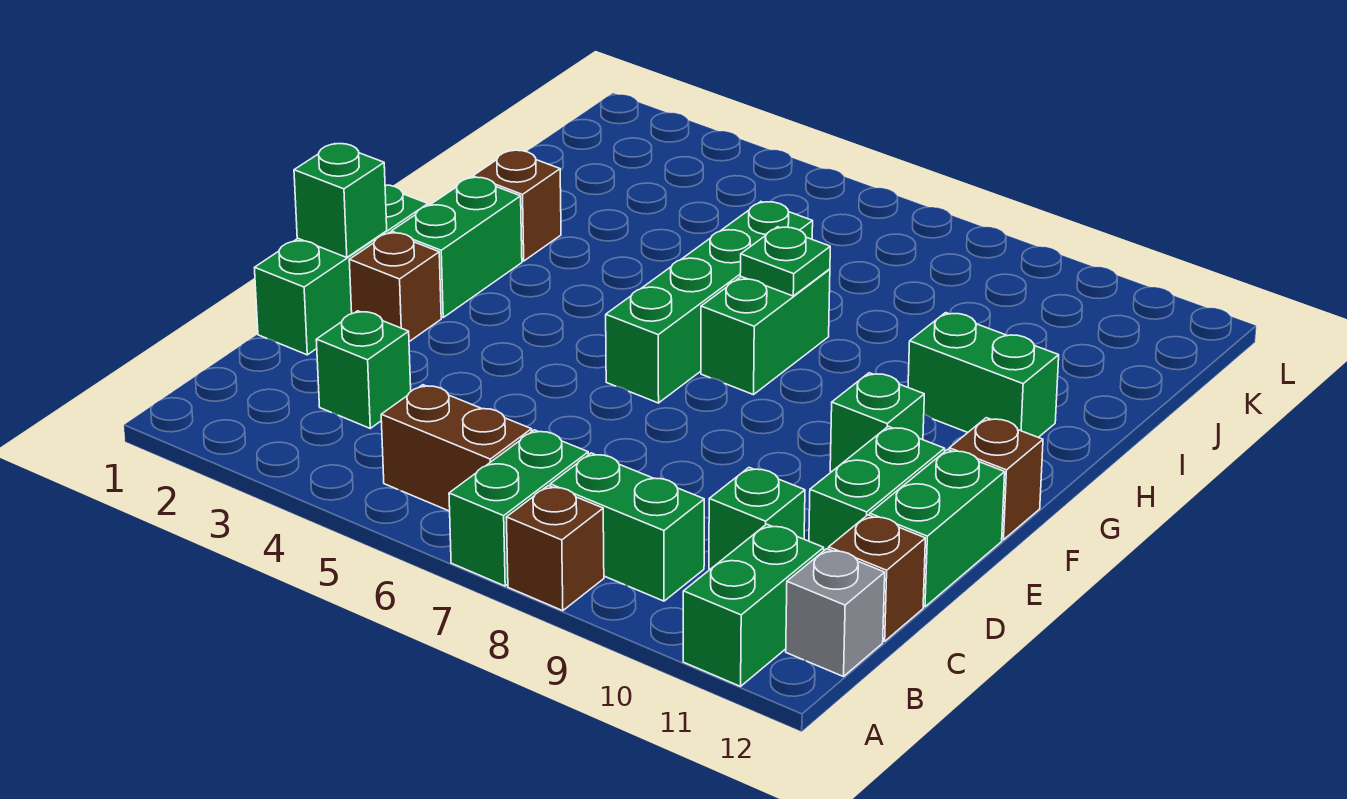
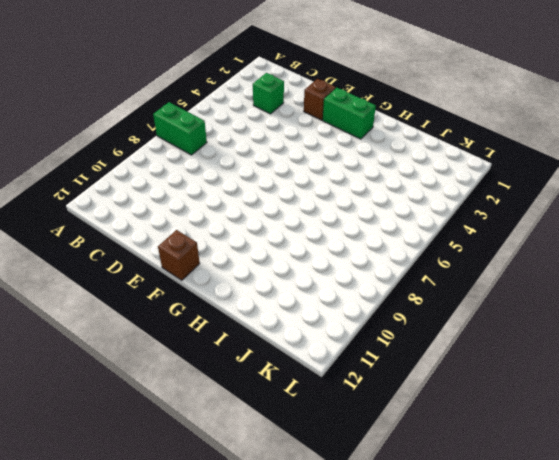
none -> brown brick A8 level 1
none -> green brick A11:B11 level 1
none -> brown brick B5:B6 level 1

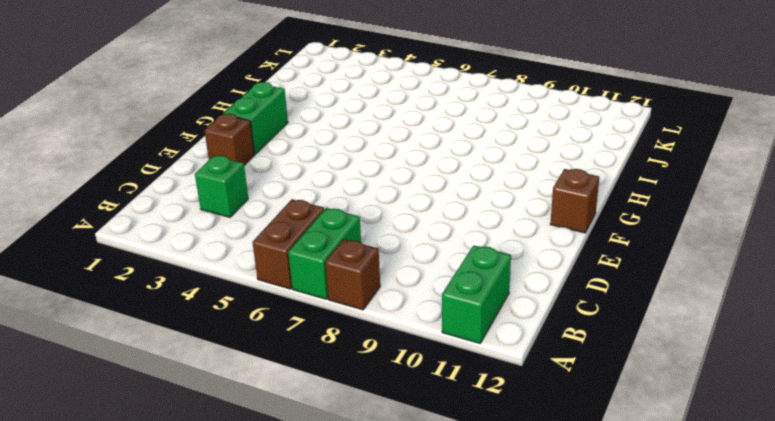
brown brick A6:B6 level 1 -> brown brick B5:B6 level 1
none -> green brick B8:B9 level 1
none -> grey brick B12 level 1
none -> green brick C10 level 1

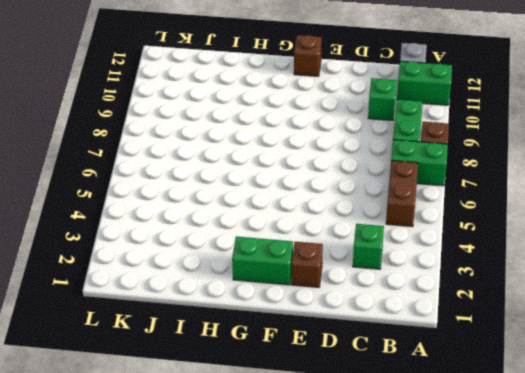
none -> brown brick C12 level 1
none -> green brick D1:F1 level 1
none -> green brick D11:E11 level 1

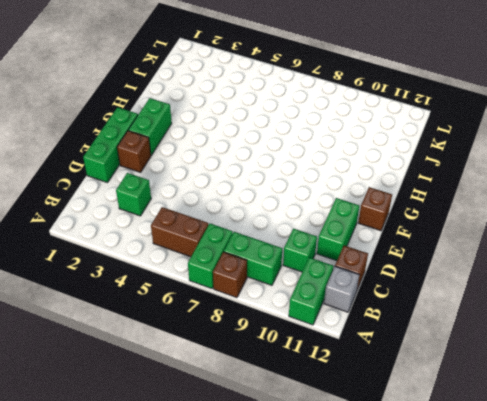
none -> green brick D12:E12 level 1
none -> green brick F6:I6 level 1
none -> green brick F10 level 1

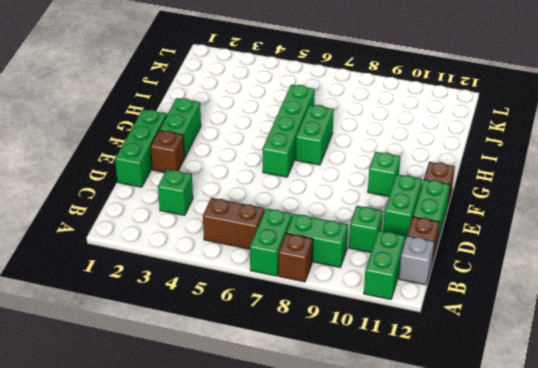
none -> brown brick H2 level 1
none -> green brick H10:H11 level 1
none -> green brick E1 level 2

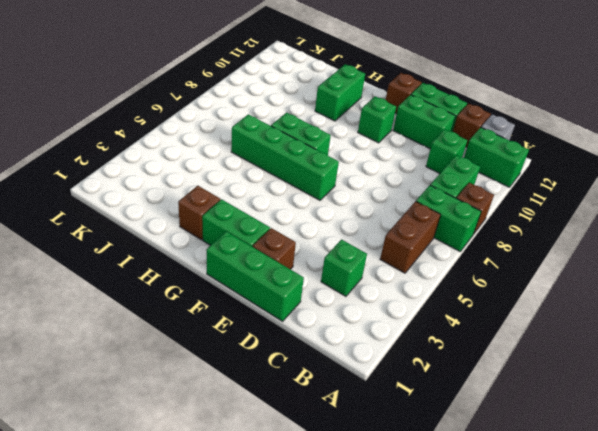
none -> green brick E1 level 2
none -> green plate H7 level 2

